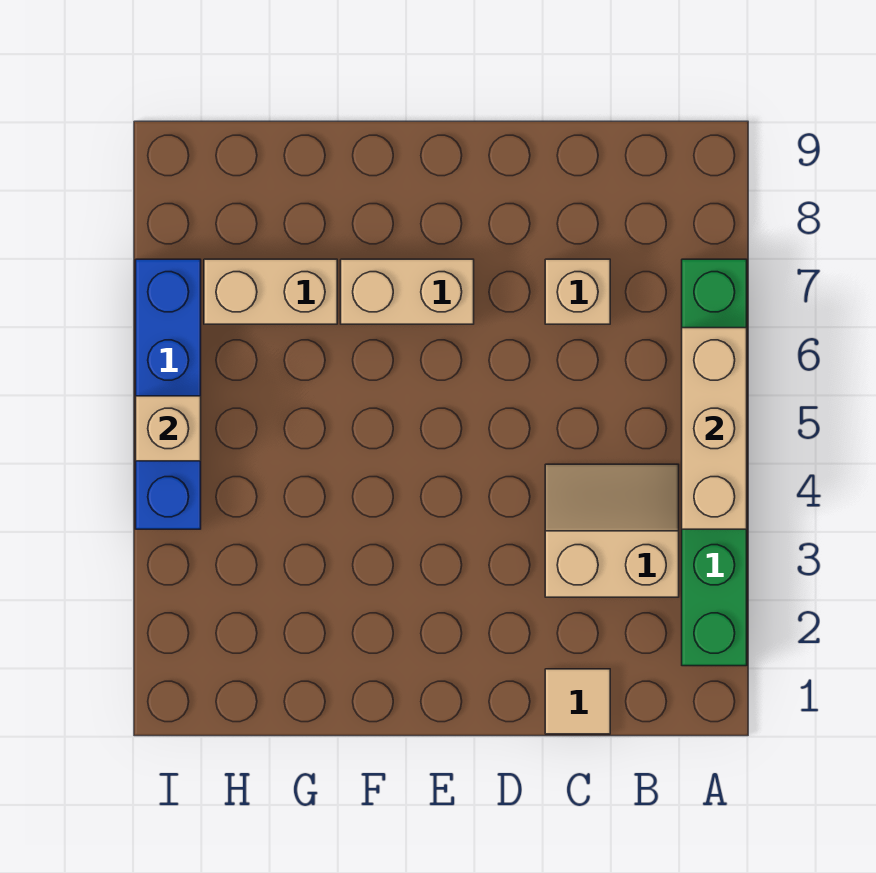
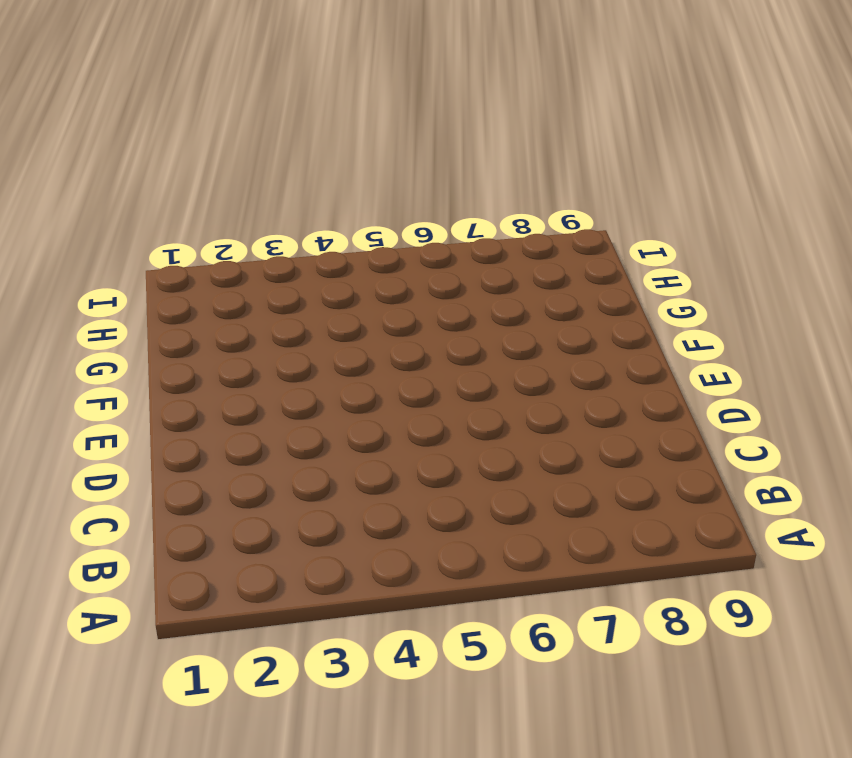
none -> green brick A2:A7 level 1
none -> tan slope B3:C4 level 1 top 3

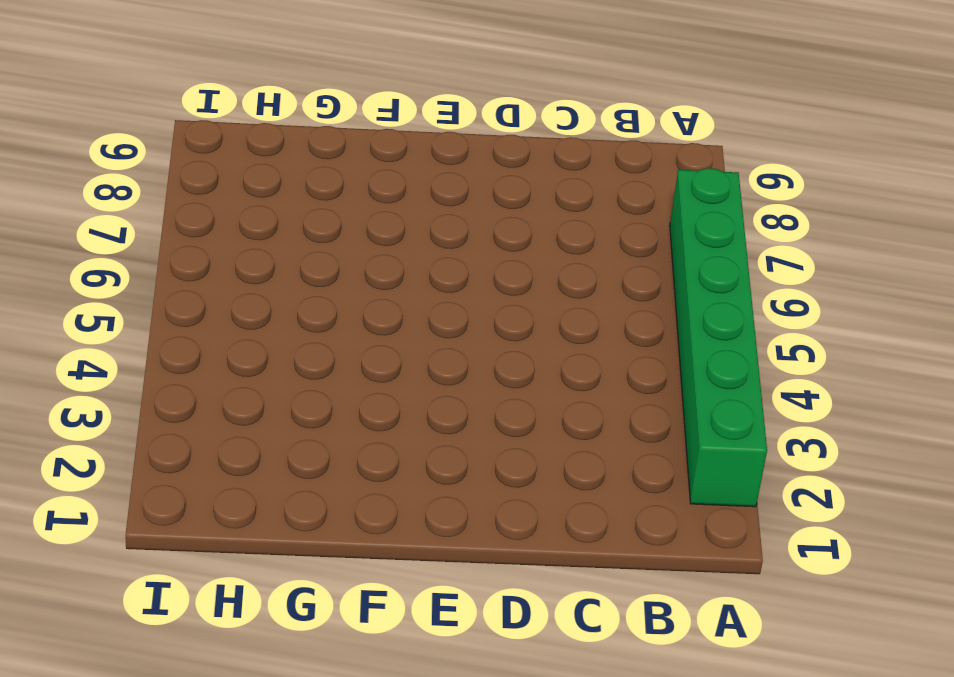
none -> tan slope B3:C4 level 1 top 3
none -> tan tile C1 level 1

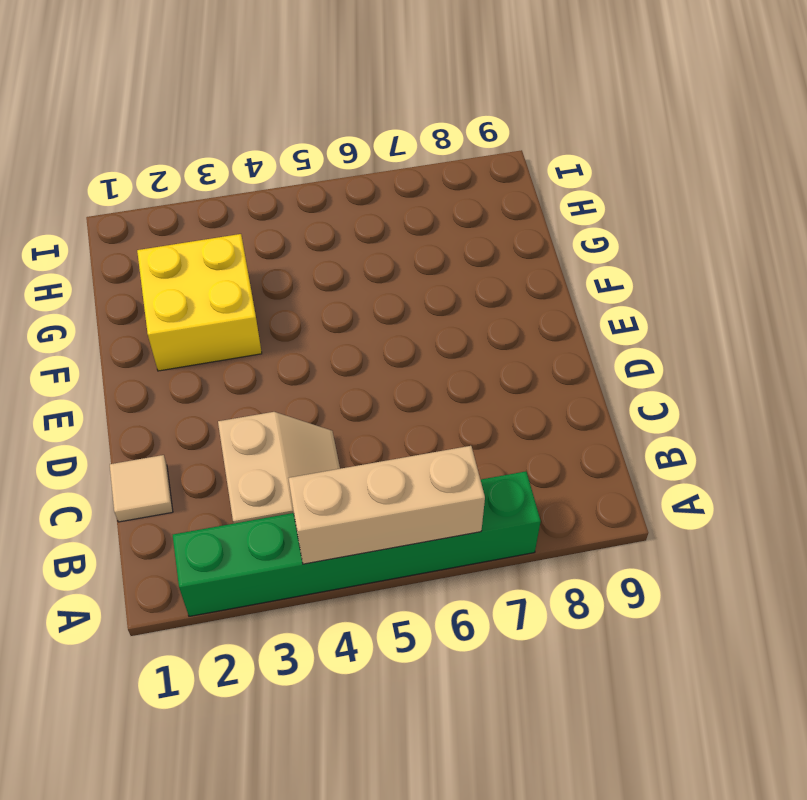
yellow brick F2:G3 level 1 -> none
none -> tan brick C7 level 1
none -> tan brick E7:F7 level 1

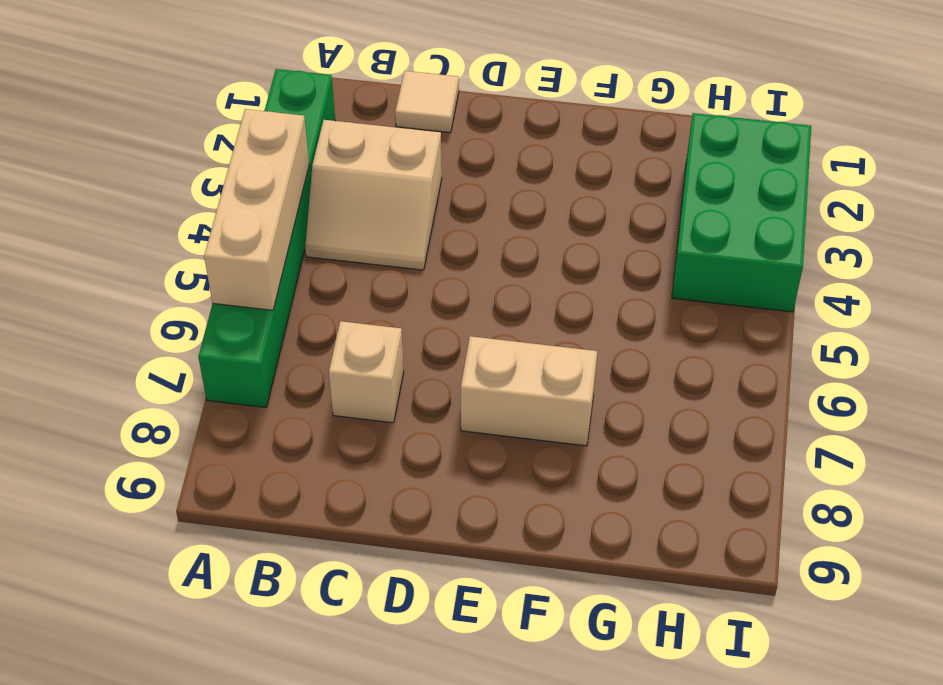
green brick H2:I4 level 1 -> blue brick I4:I7 level 1
none -> tan brick G7:H7 level 1
none -> tan brick I5 level 2

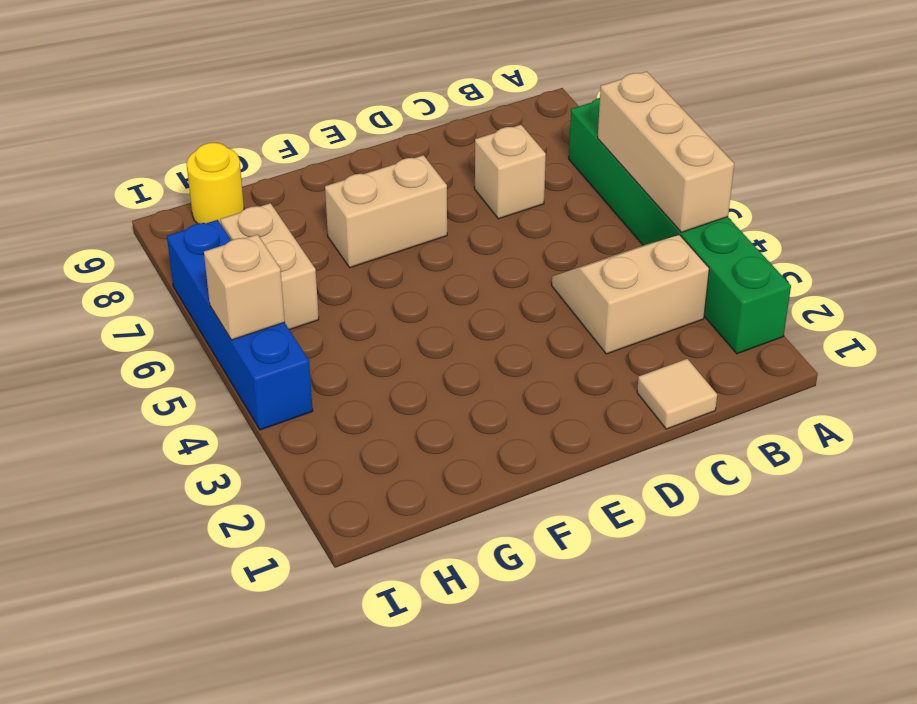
tan brick H6:H7 level 1 -> tan brick G7:H7 level 1
yellow round brick H9 level 1 -> none

